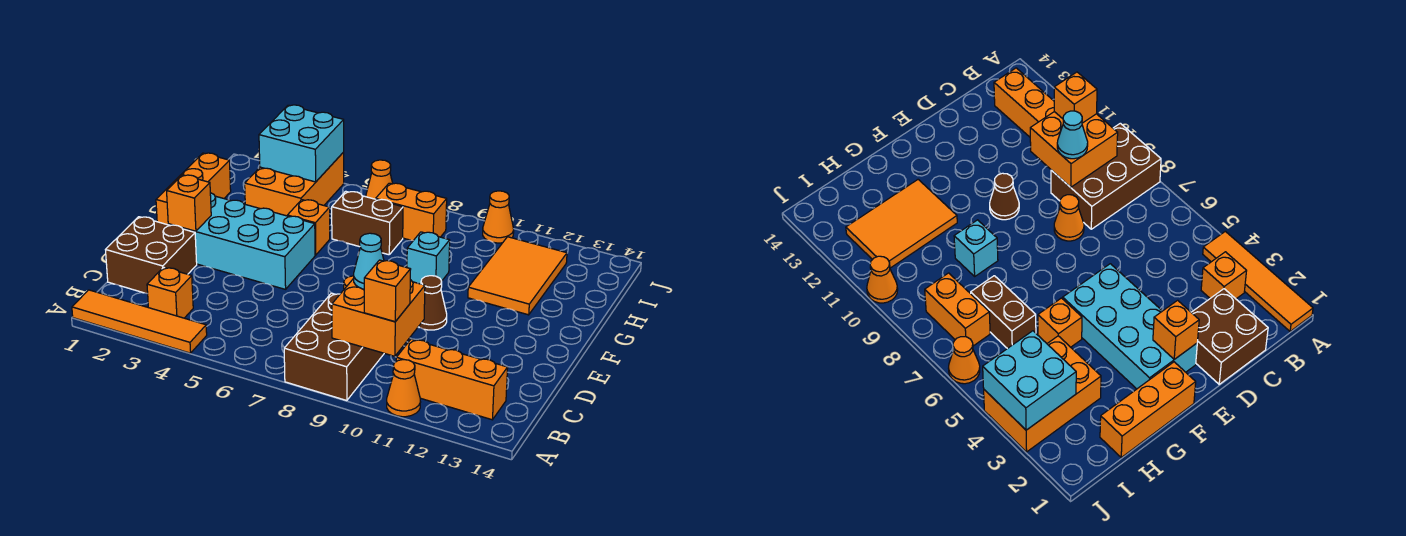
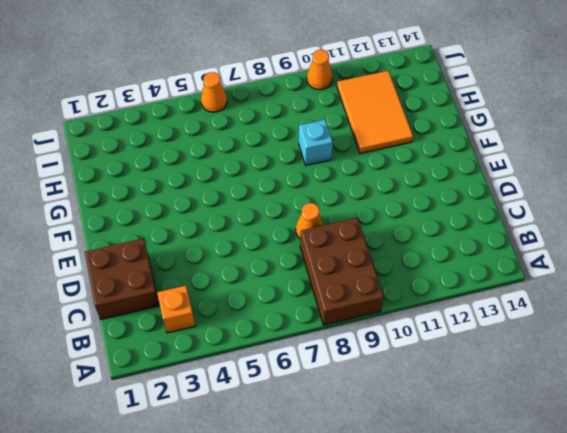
none -> orange tile A1:A4 level 1
none -> orange cone A11 level 1
none -> orange brick B11:B13 level 1

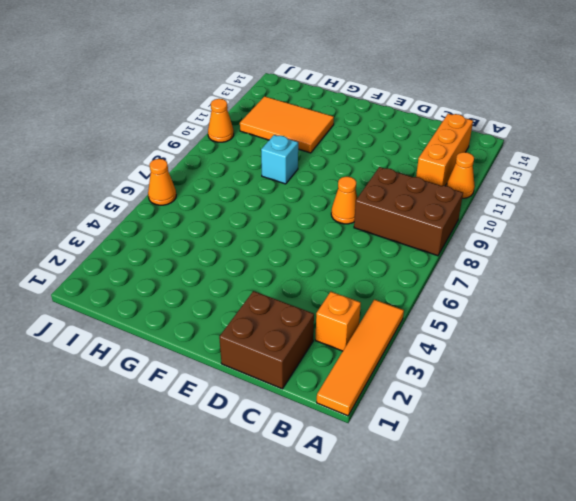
none -> cyan brick E2:F5 level 1
none -> brown cone E10 level 1
none -> orange brick F1:H1 level 1

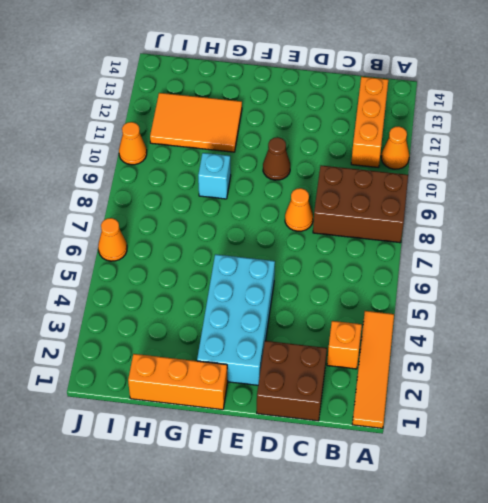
none -> orange brick G5 level 1
none -> orange brick H3:J4 level 1
none -> brown brick H6:H7 level 1

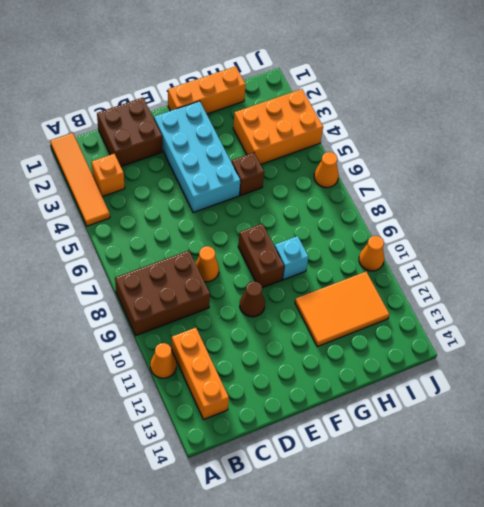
brown brick F8:F9 level 1 -> brown brick H6:H7 level 1
brown brick G5 level 1 -> orange brick G5 level 1
none -> orange brick I7:I8 level 1
none -> orange brick B9:C10 level 2
none -> orange brick E2 level 2

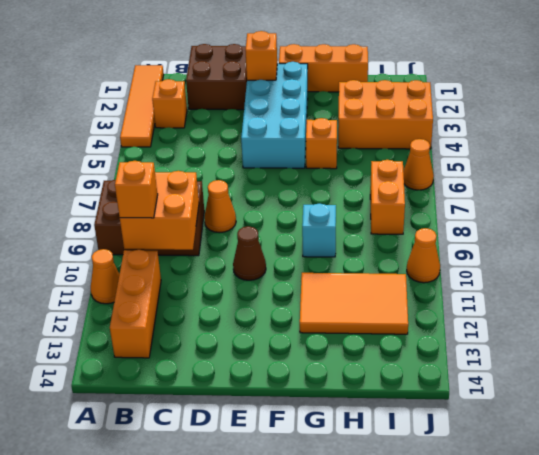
none -> brown brick H6:H7 level 1
none -> cyan brick I3:J4 level 2
none -> cyan cone C9 level 3

